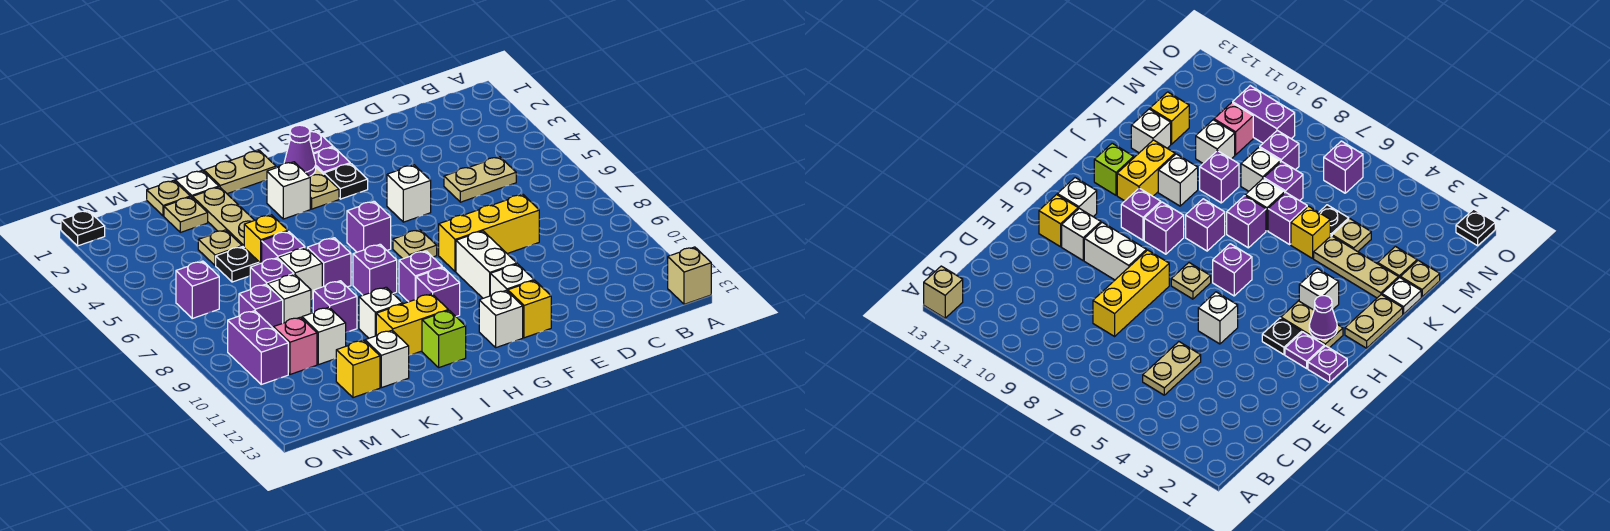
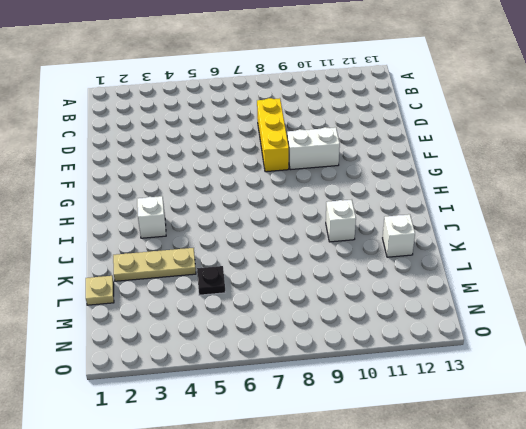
none -> tan brick A13 level 1
none -> tan plate C5:D5 level 1
none -> white brick F5 level 1
none -> white brick F11 level 1

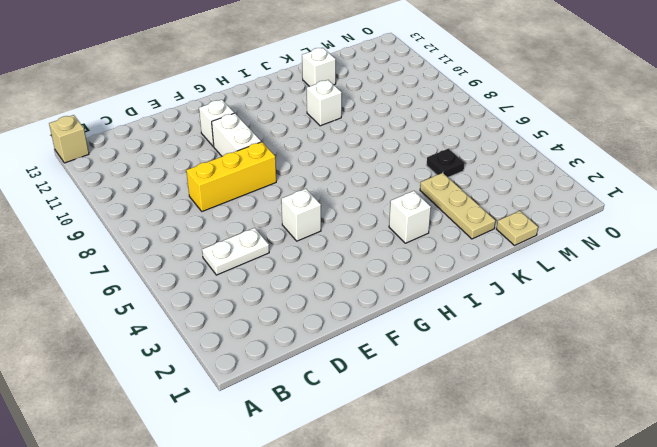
white plate C5:D5 level 1 -> tan plate C5:D5 level 1
none -> yellow brick F12 level 1
none -> purple plate G1 level 1
none -> purple plate G2 level 1
none -> black plate G3 level 1

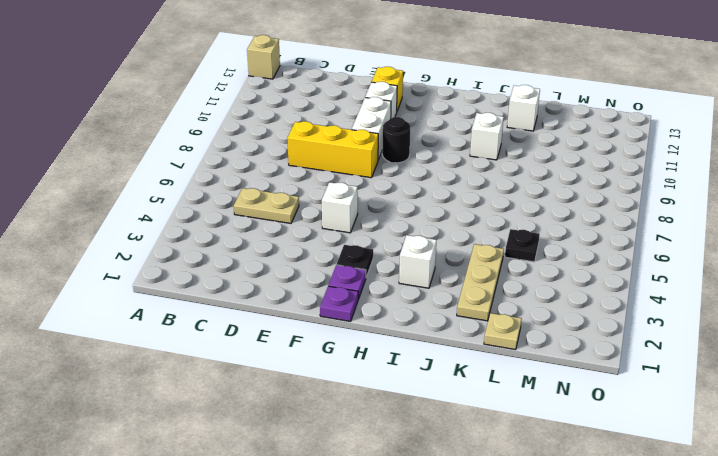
black round brick G9 level 1 -> none
none -> tan plate G7 level 1
none -> white brick G12 level 1
none -> tan plate H2:H3 level 1
none -> purple brick H6 level 1

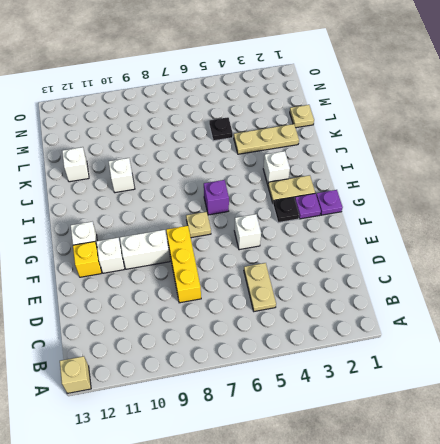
none -> purple brick H9 level 1
none -> purple brick H10 level 1
none -> tan plate I1:J1 level 1
none -> purple brick I8 level 1

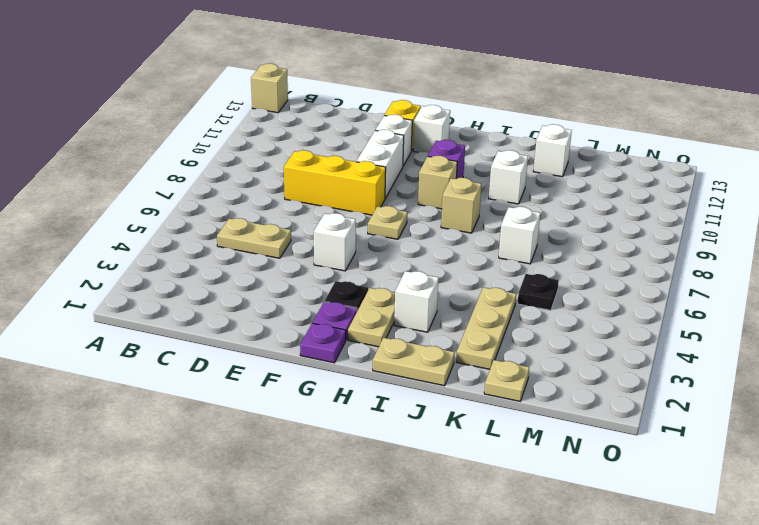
tan brick H9 level 1 -> purple brick H9 level 1
tan brick I8 level 1 -> purple brick I8 level 1
none -> purple brick H6 level 1
none -> yellow brick I11:J11 level 1
none -> lime brick I12 level 1
none -> purple brick J7 level 1

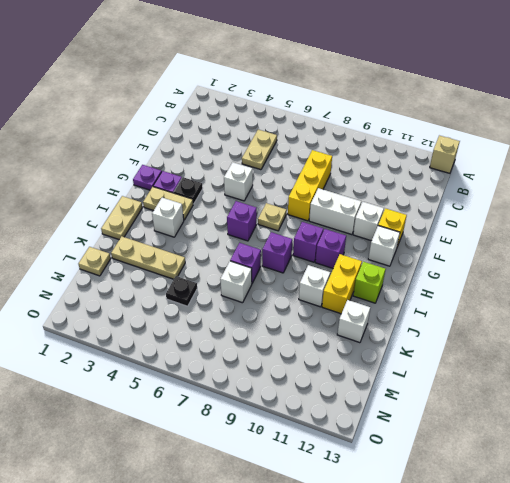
none -> white plate K1 level 1
none -> yellow brick K5 level 1
none -> purple brick K6 level 1
none -> purple brick K9 level 1

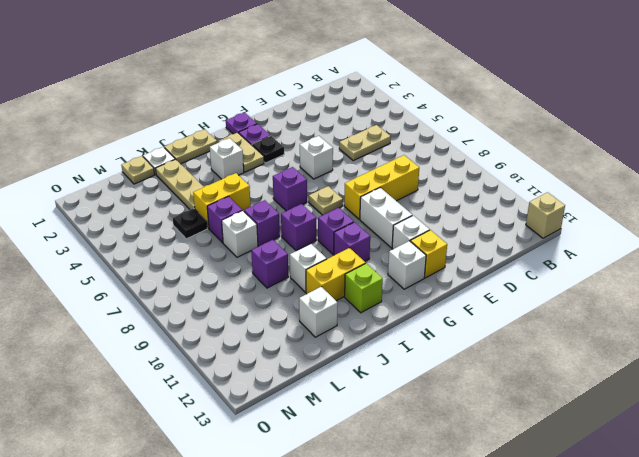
yellow brick J5:K5 level 1 -> yellow brick K5 level 1
none -> tan plate L2 level 1
none -> tan plate L4 level 1
none -> purple brick L7 level 1
none -> white brick L8 level 1

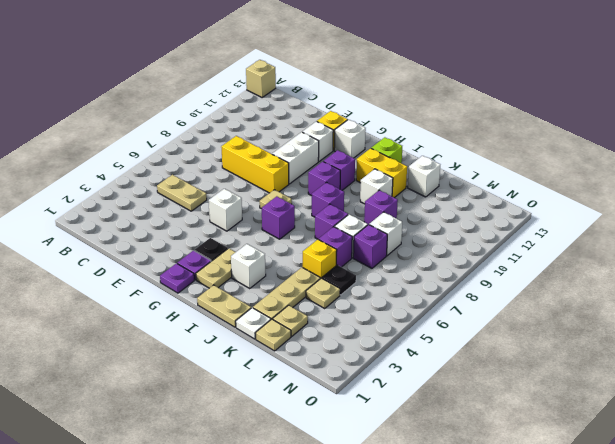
none -> white brick L10 level 1
none -> yellow brick L12 level 1
none -> purple brick M8 level 1
none -> pink brick M10 level 1

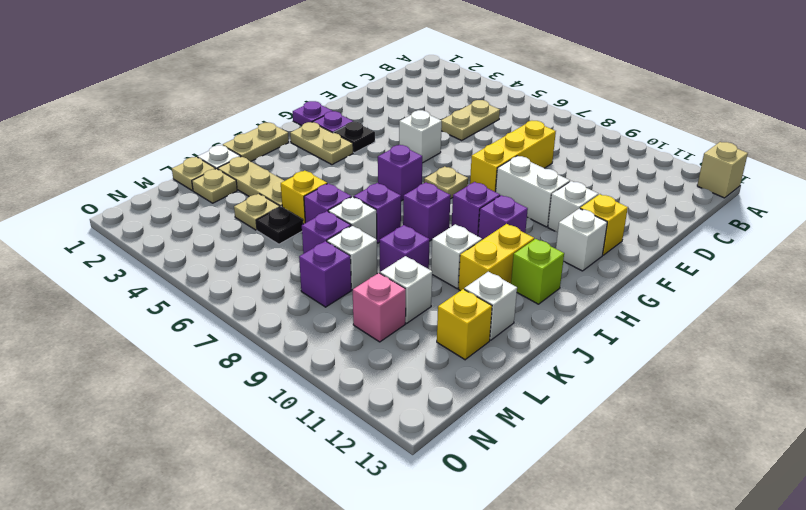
none -> white brick I3 level 1
none -> purple brick N6 level 1
none -> purple brick N9:N10 level 1
none -> black plate O1 level 1

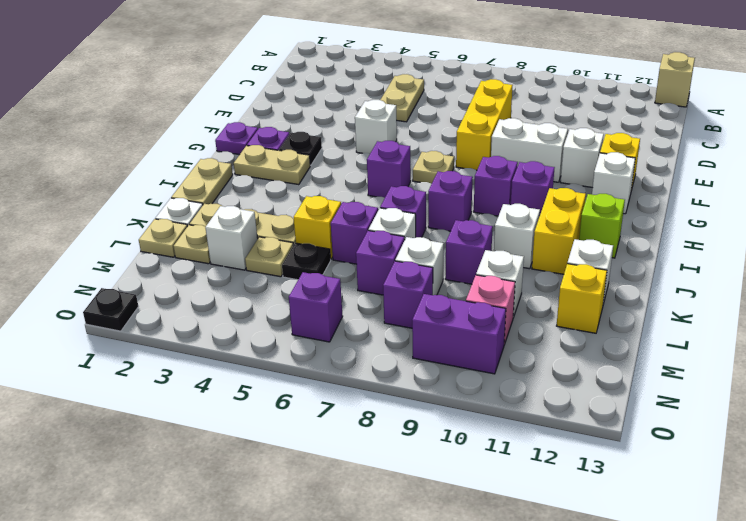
white brick L3 level 1 -> white brick I3 level 1
none -> purple cone H2 level 2

